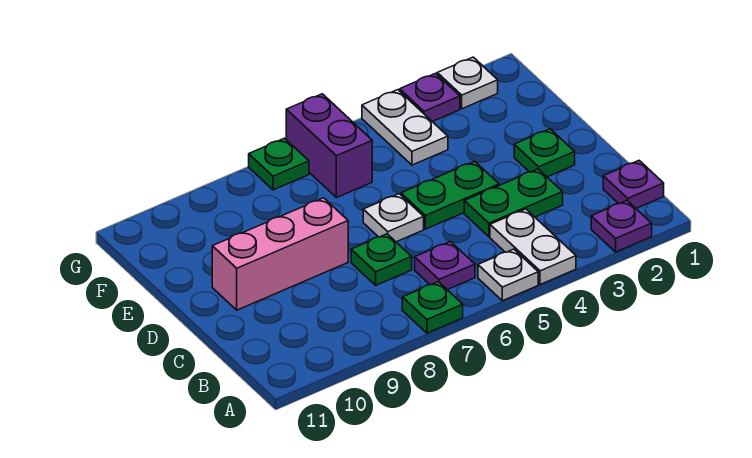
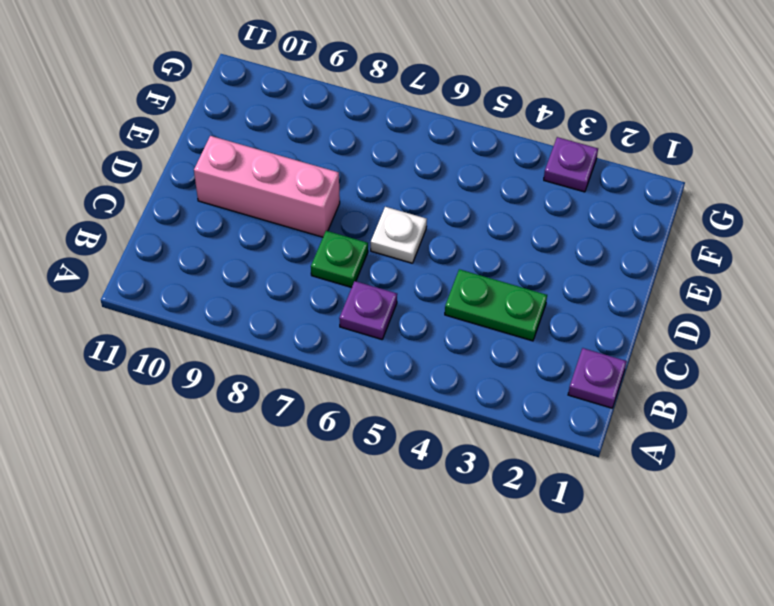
none -> purple plate A2 level 1
none -> white plate A4:B4 level 1
none -> white plate A5 level 1

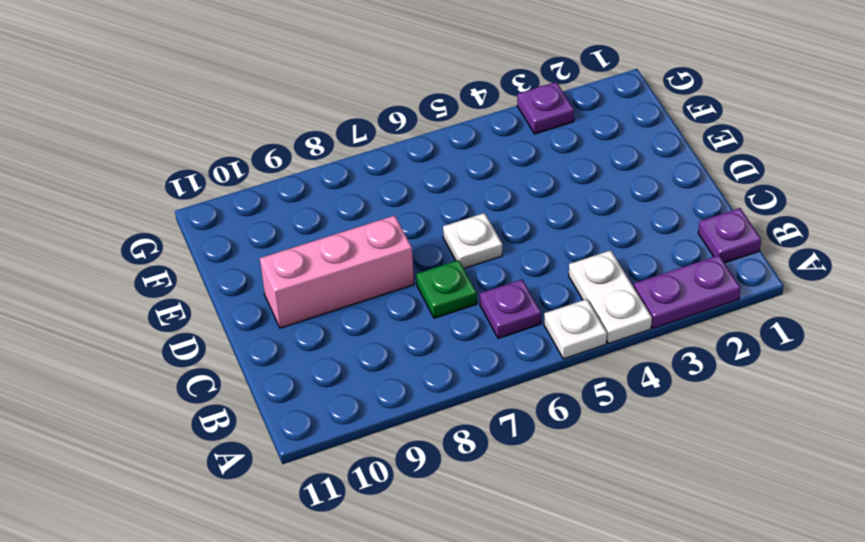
purple plate A2:A3 level 1 -> purple plate A2 level 1
none -> green plate A7 level 1
none -> green plate C3:C4 level 1
none -> green plate D2 level 1

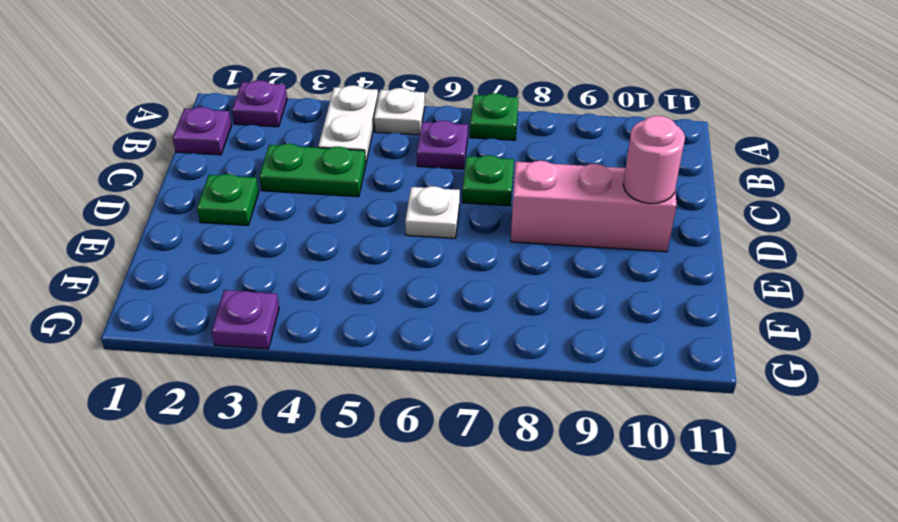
pink round brick D10 level 2 -> none
none -> green plate D4:D5 level 1
none -> white plate F4:G4 level 1
none -> purple brick F6:G6 level 1

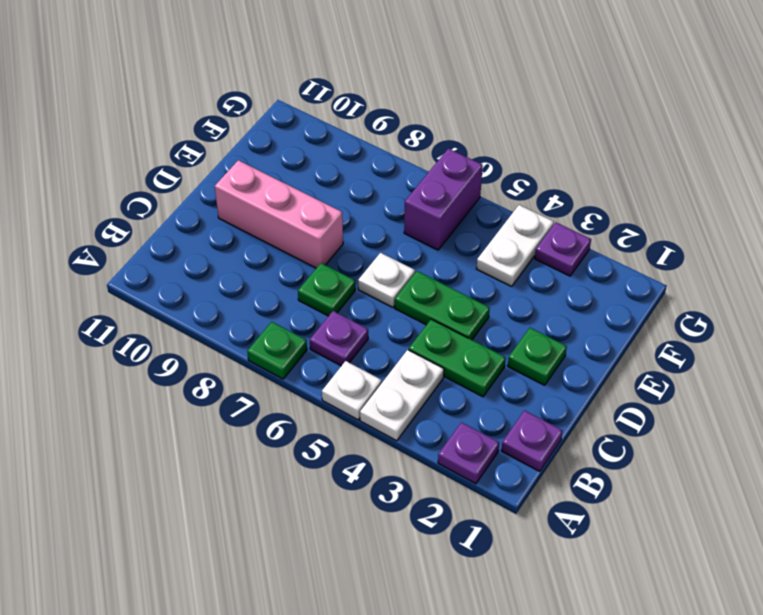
none -> white plate G2 level 1
none -> green plate G7 level 1

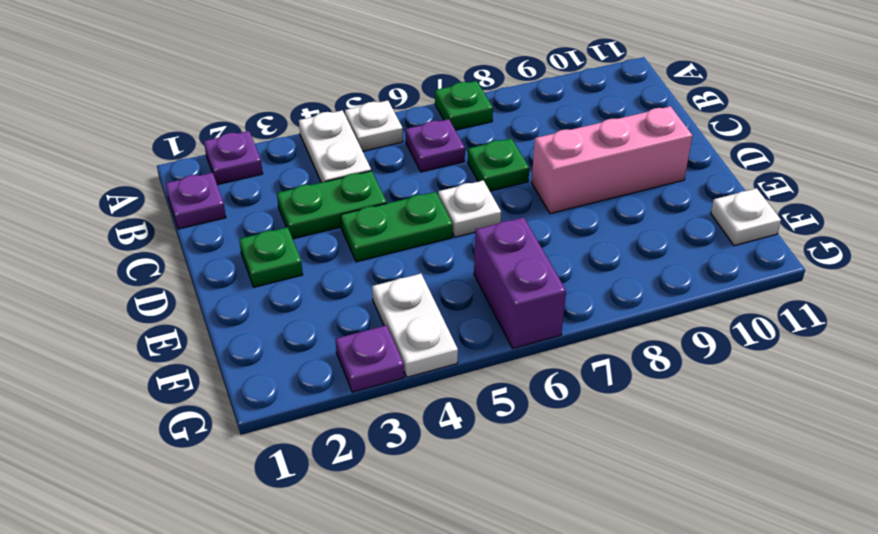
white plate F11 level 1 -> white plate G2 level 1
none -> green plate G7 level 1

